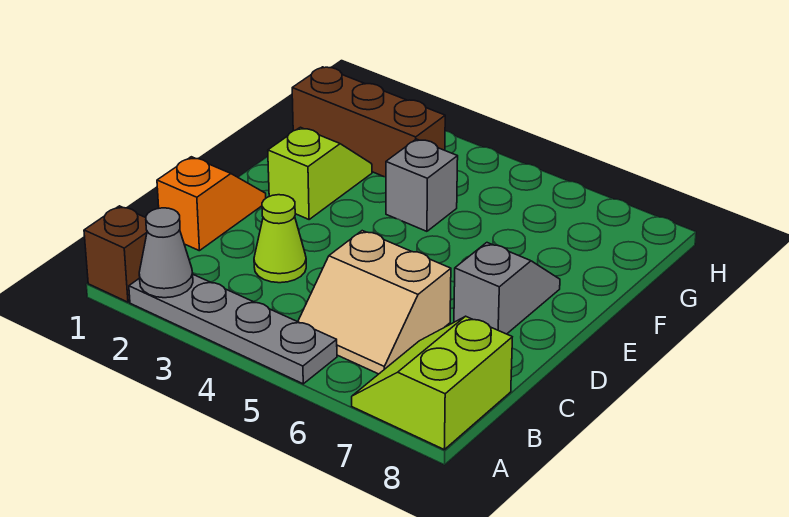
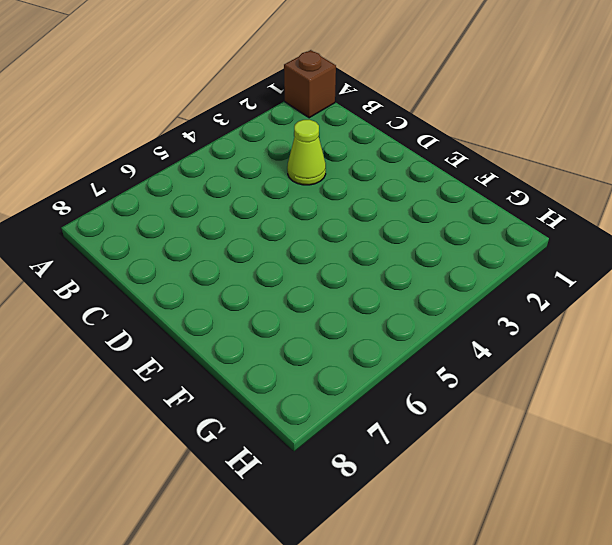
none -> grey plate A2:A5 level 1
none -> lime slope A7:B8 level 1 top 8

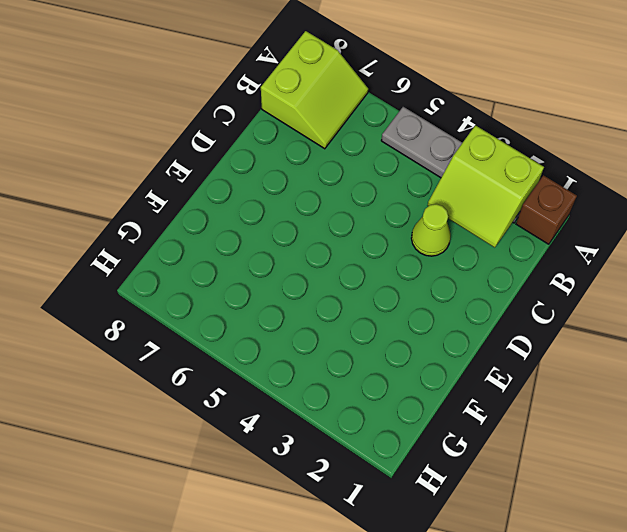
lime slope A2:B3 level 2 top A -> grey cone A2 level 2
none -> tan slope B5:C6 level 1 top C
none -> orange slope C1:D1 level 1 top C

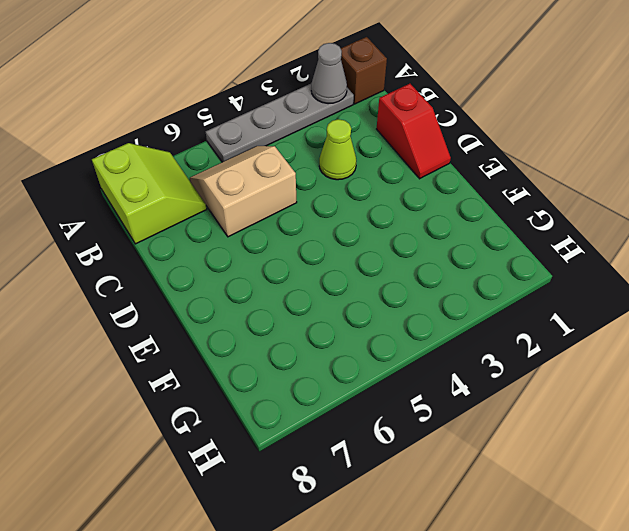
red slope C1:D1 level 1 top C -> orange slope C1:D1 level 1 top C
none -> grey slope D7:E7 level 1 top D
none -> lime slope E2:F2 level 1 top E

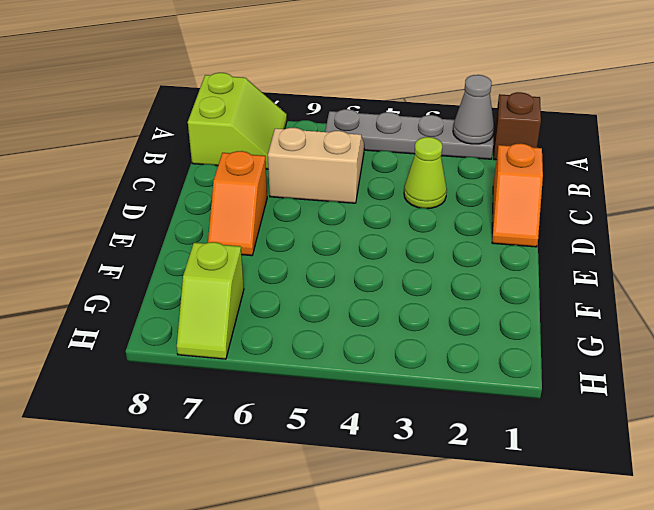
orange slope D7:E7 level 1 top D -> grey slope D7:E7 level 1 top D
lime slope G7:H7 level 1 top G -> lime slope E2:F2 level 1 top E
none -> grey brick F4 level 1
none -> brown brick G1:G3 level 1

